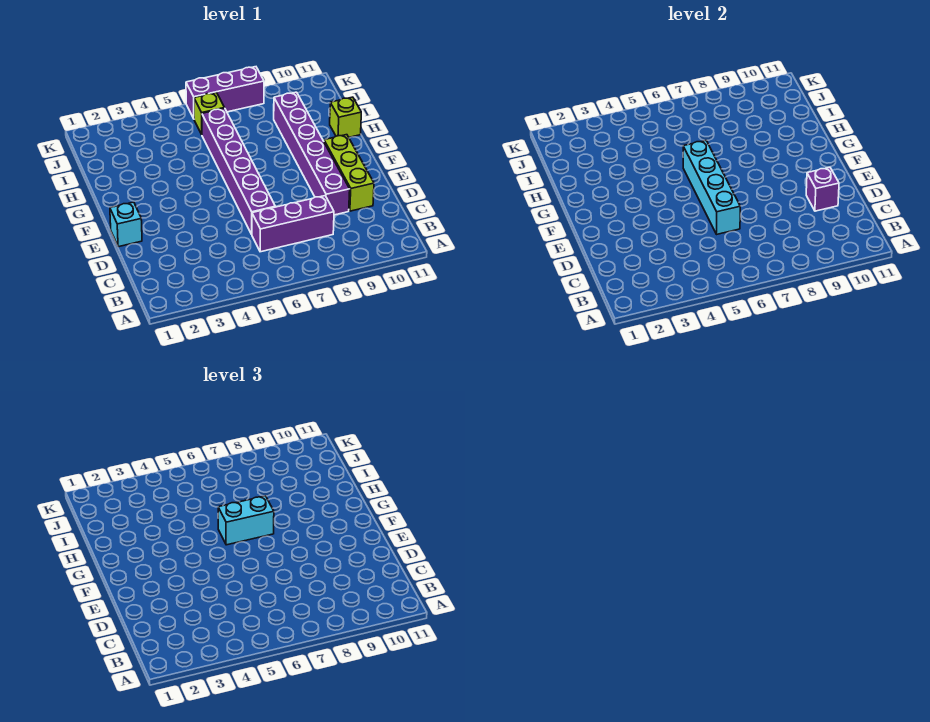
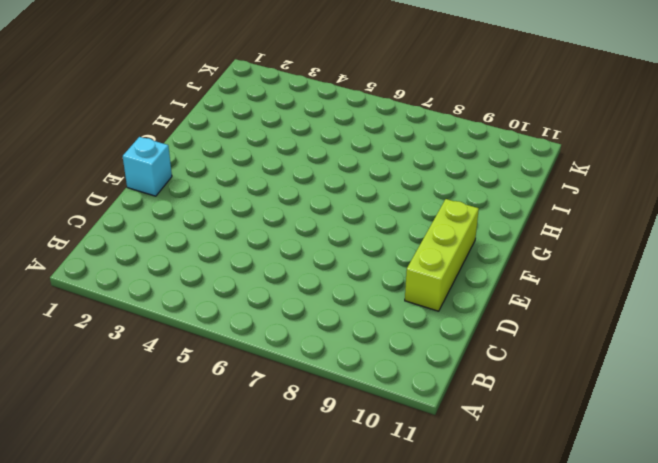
none -> purple brick C6:C8 level 1
none -> purple brick D6:I6 level 1

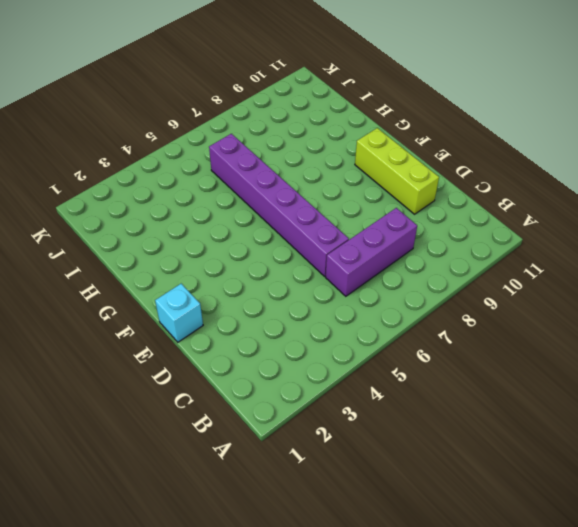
none -> purple brick D9:I9 level 1
none -> lime brick H11 level 1

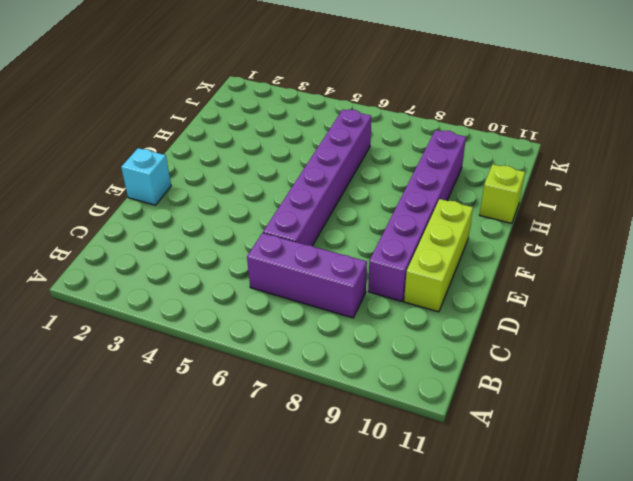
none -> lime brick J6 level 1
none -> purple brick K6:K8 level 1

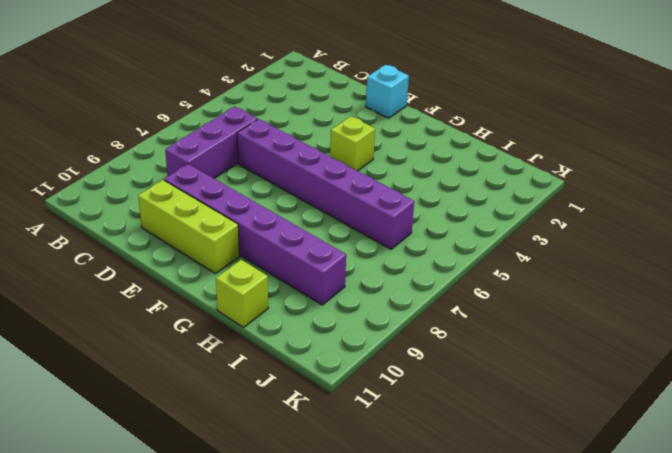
lime brick F4 level 1 -> lime brick J6 level 1
none -> purple brick K6:K8 level 1
none -> cyan brick D6:G6 level 2

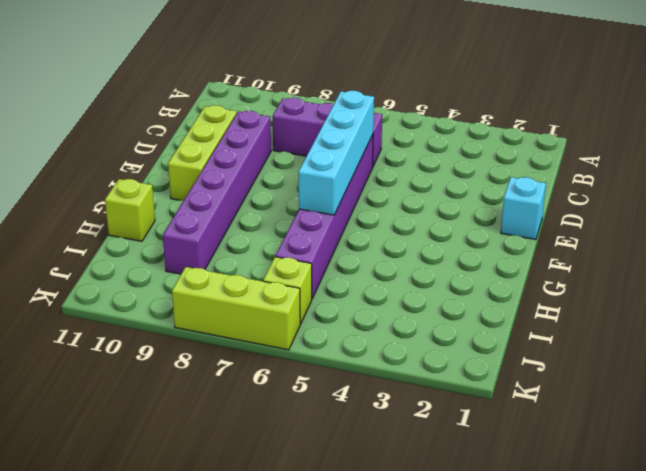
lime brick K6:K8 level 1 -> purple brick K6:K8 level 1
none -> purple brick D10 level 2
none -> cyan brick G6:G7 level 3

